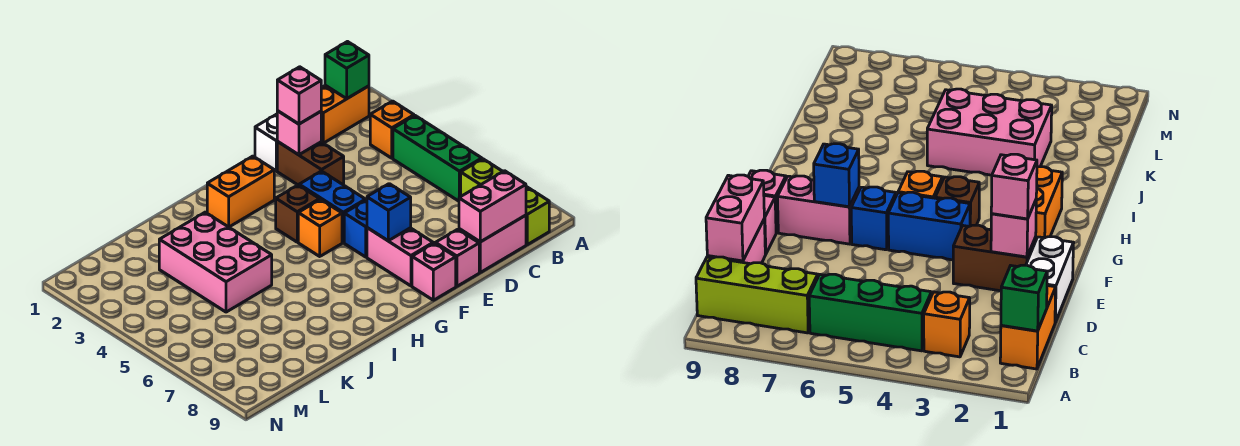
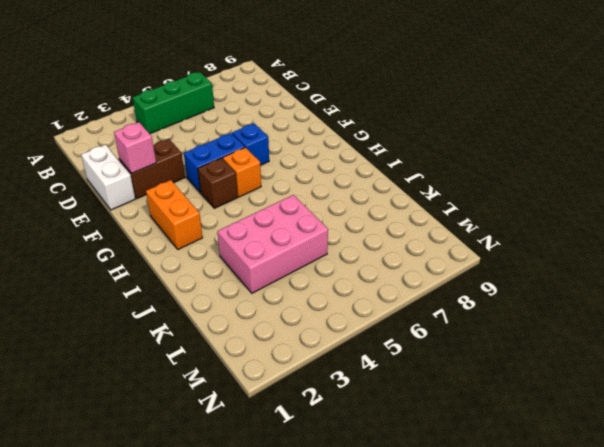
none -> orange brick B1:C1 level 1
none -> orange brick B3 level 1
none -> lime brick B7:B9 level 1

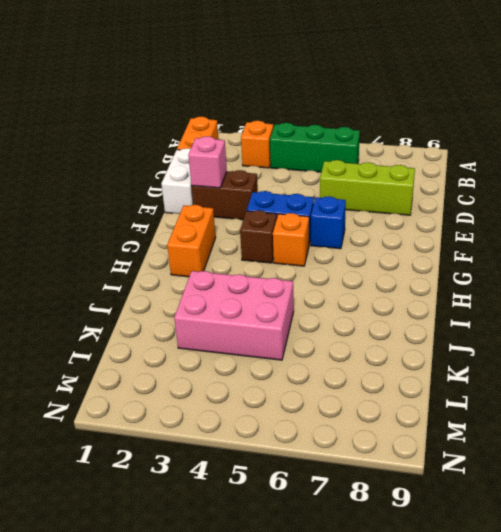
lime brick D6:D8 level 1 -> lime brick B7:B9 level 1
none -> pink brick C9:D9 level 1
none -> pink brick E9 level 1
none -> pink brick F7:F8 level 1

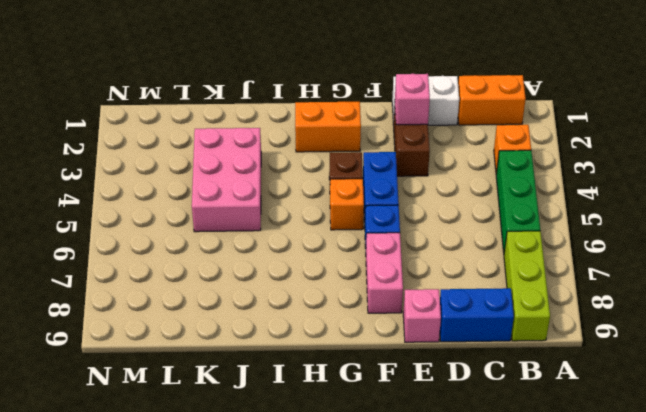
blue brick C9:D9 level 1 -> pink brick C9:D9 level 1
none -> pink brick F9 level 1
none -> green brick B1 level 2
none -> pink brick C9:D9 level 2

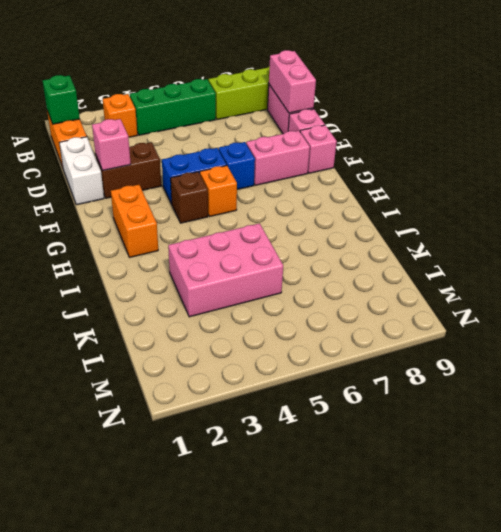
none -> blue brick F7 level 2
none -> pink brick E2 level 3

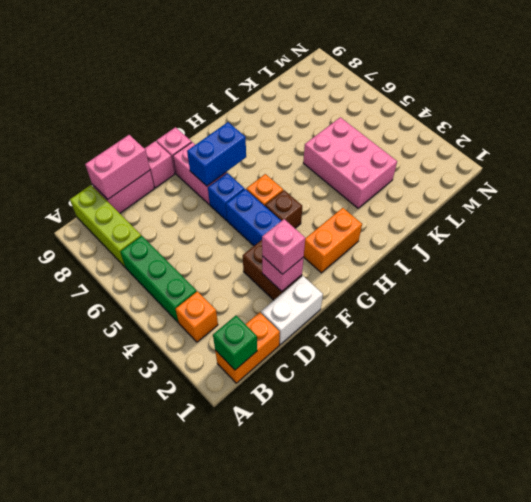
blue brick F7:G7 level 2 -> blue brick F7 level 2

